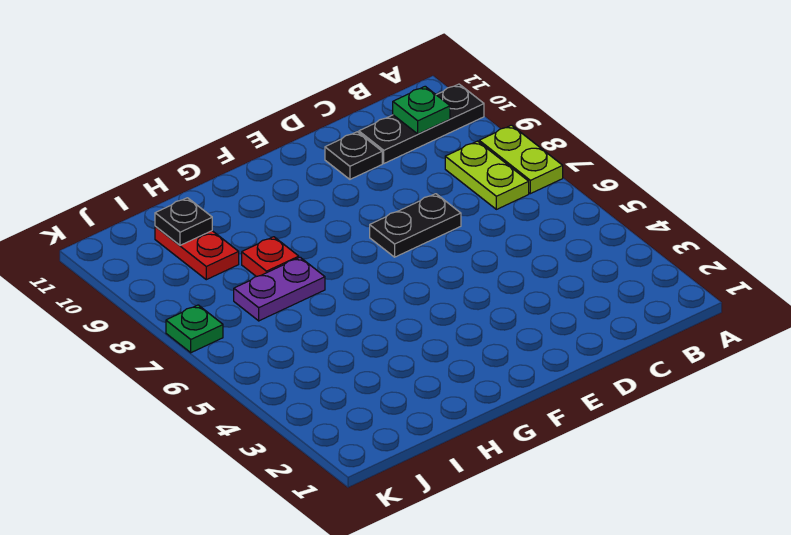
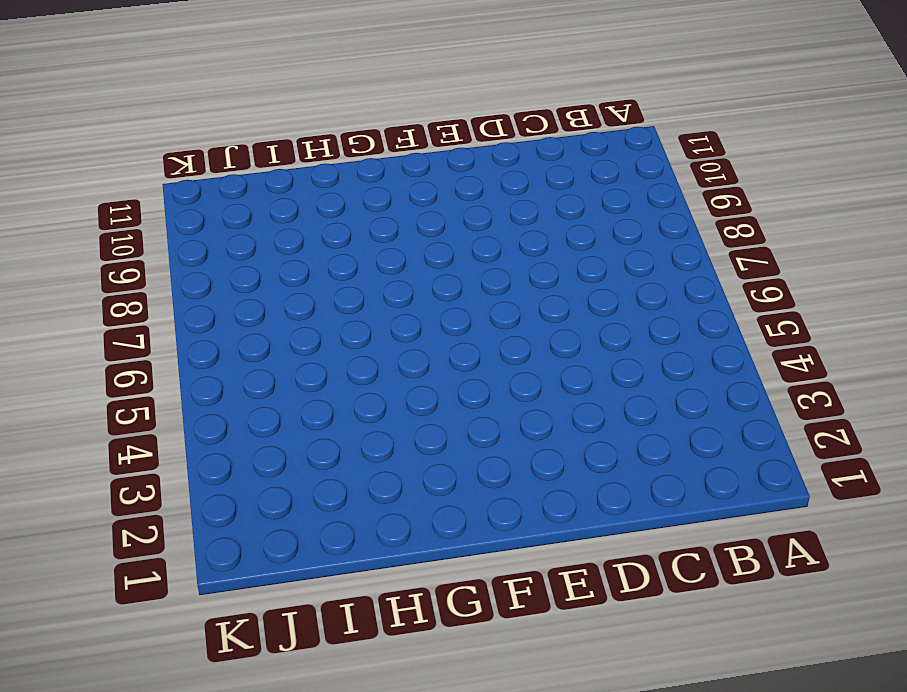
none -> lime plate A7:A8 level 1
none -> black plate A10:C10 level 1

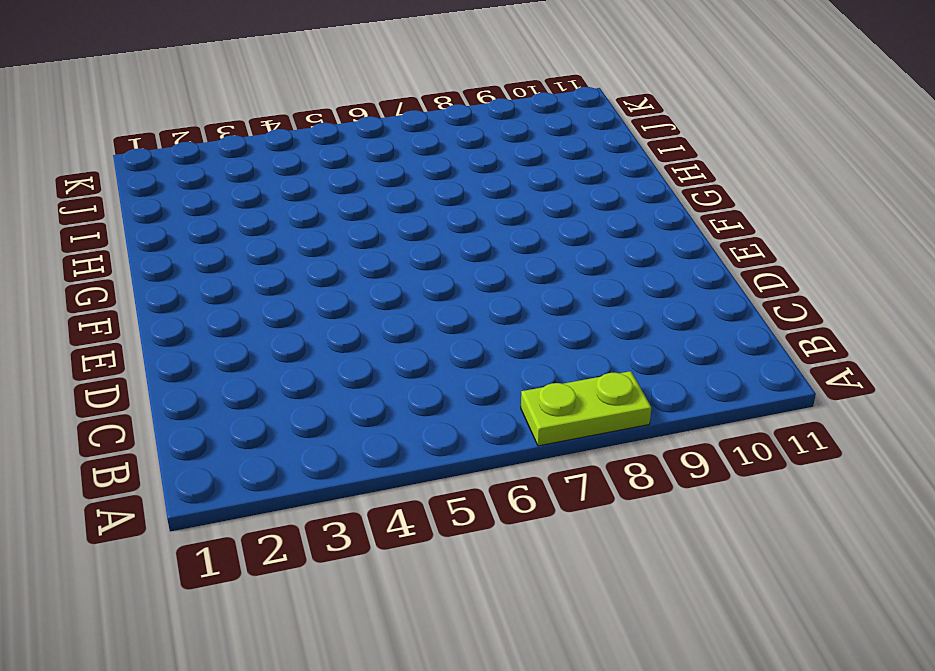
none -> black plate A10:C10 level 1
none -> lime plate B7:B8 level 1

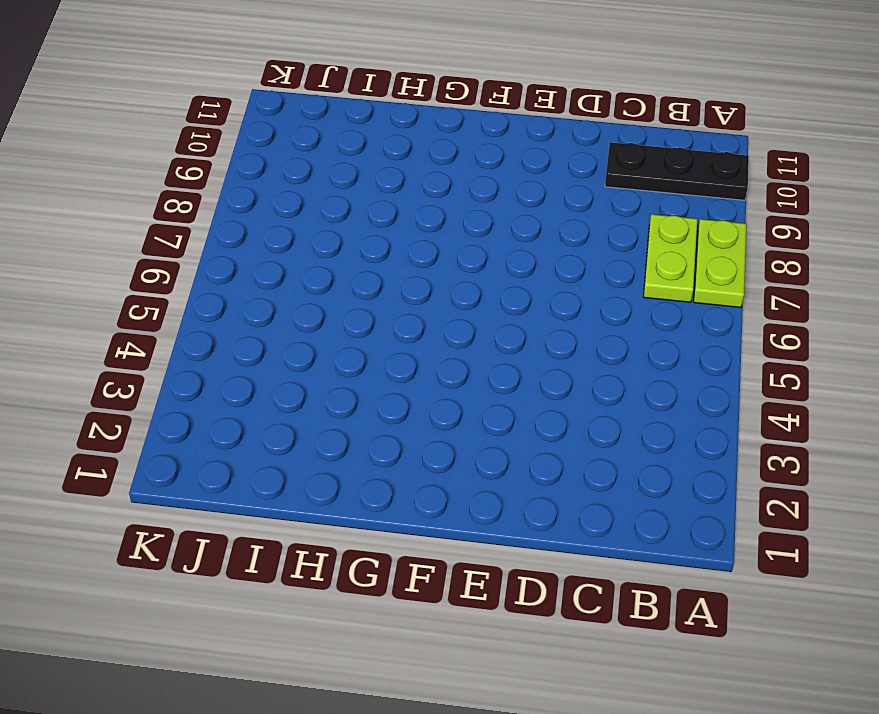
none -> black plate D7:E7 level 1
none -> black plate D10 level 1

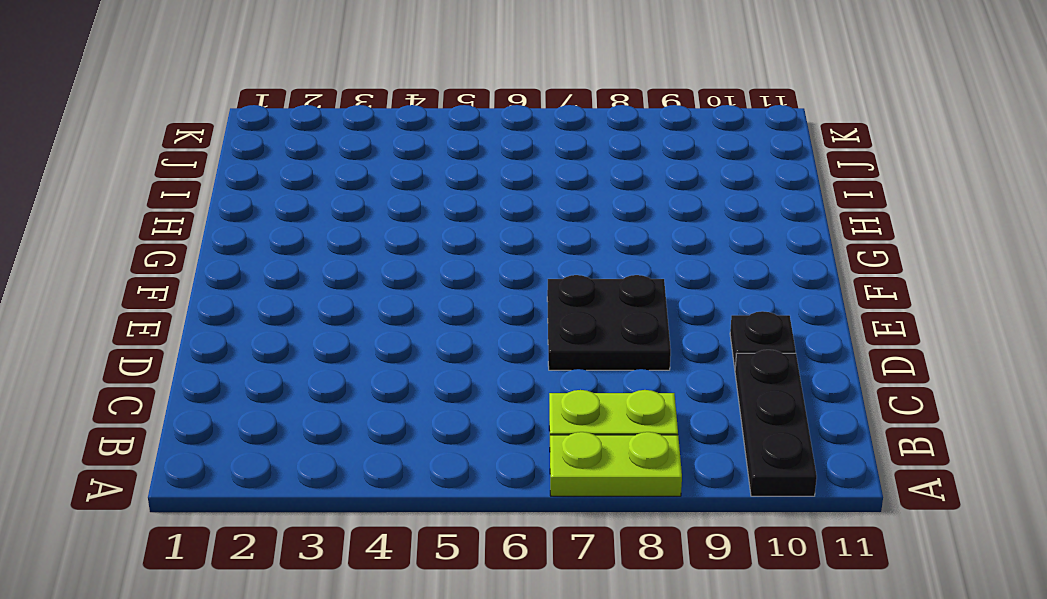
black plate D7:E8 level 1 -> black plate D7:E7 level 1
none -> purple plate H7:I7 level 1
none -> red plate H8 level 1

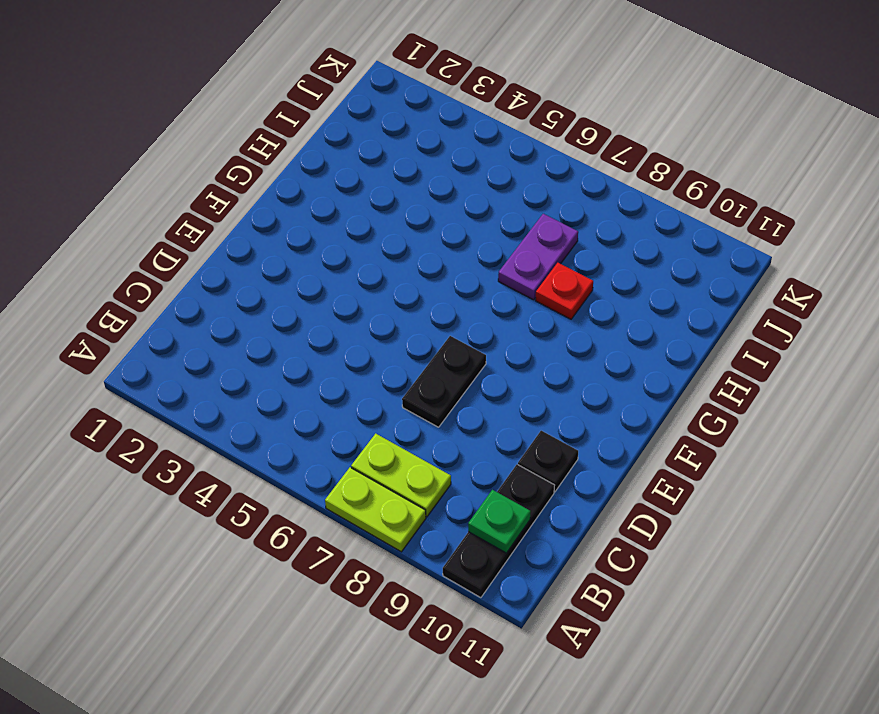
none -> red plate I9:I10 level 1
none -> green plate K7 level 1

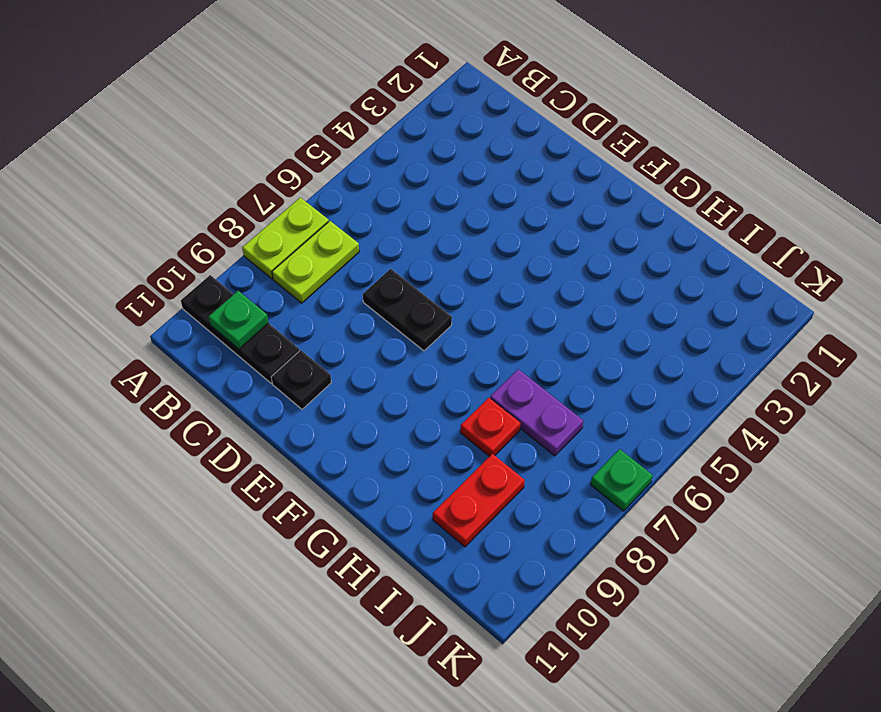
none -> black plate I10 level 2

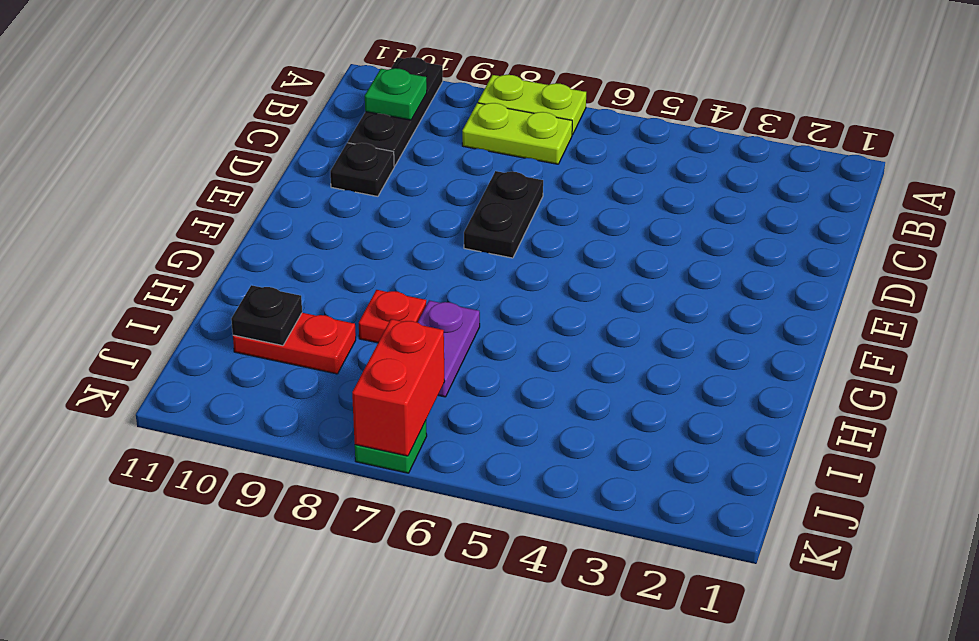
red brick J7:K7 level 2 -> none

